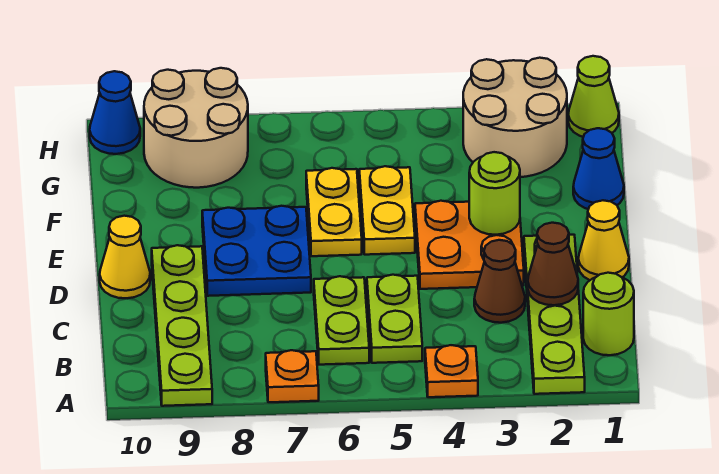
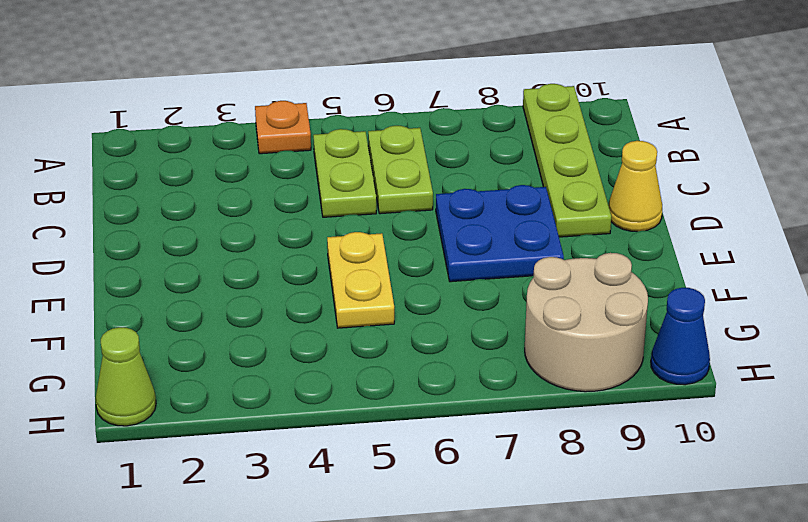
none -> lime plate A2:D2 level 1
none -> orange plate A7 level 1
none -> lime round brick B1 level 1

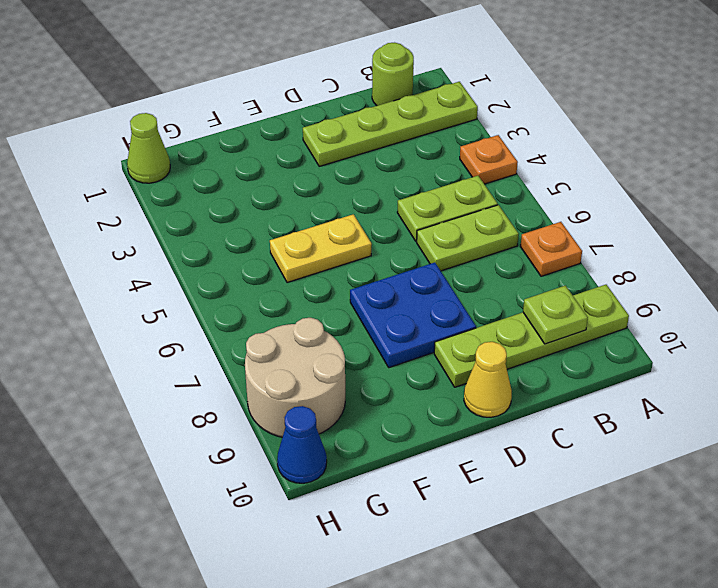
lime plate B9 level 2 -> none
none -> brown cone C3 level 1
none -> yellow cone D1 level 1
none -> orange plate D3:E4 level 1

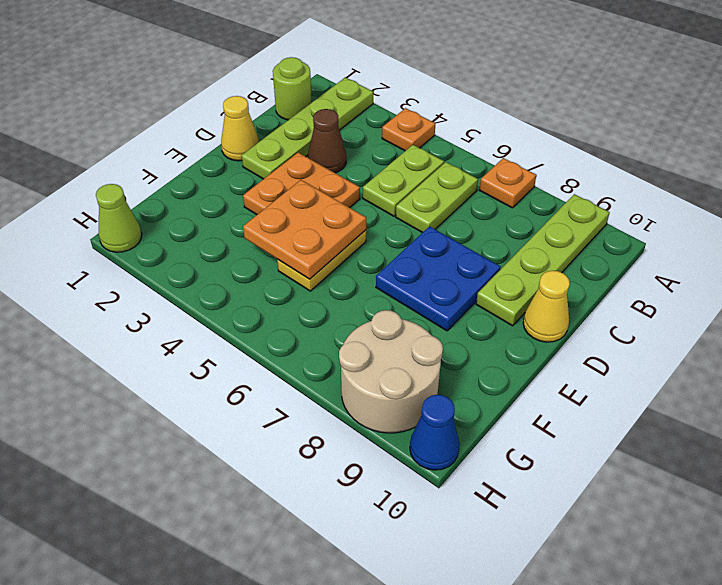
orange plate E4:F5 level 2 -> none
none -> yellow plate E6:F6 level 1
none -> blue cone F1 level 1
none -> tan round brick G2:H3 level 1

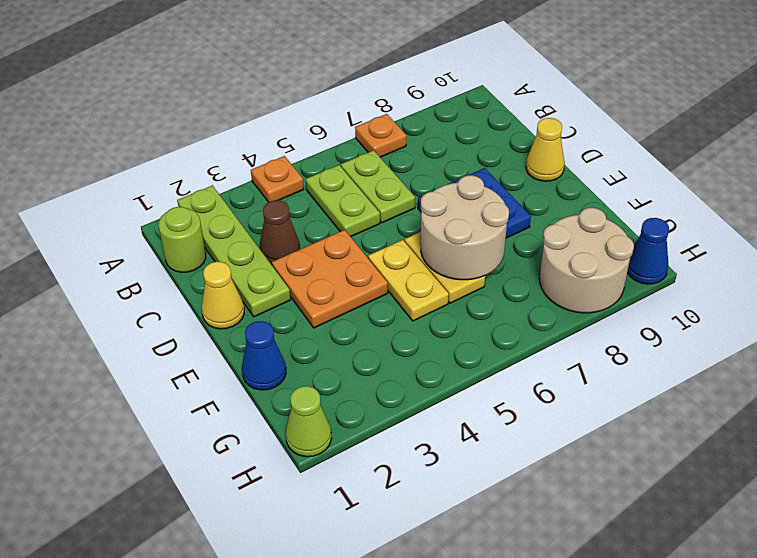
tan round brick E6:F7 level 2 -> tan round brick G2:H3 level 1
none -> lime plate A9:D9 level 1
none -> brown cone C2 level 2
none -> lime round brick E3 level 2

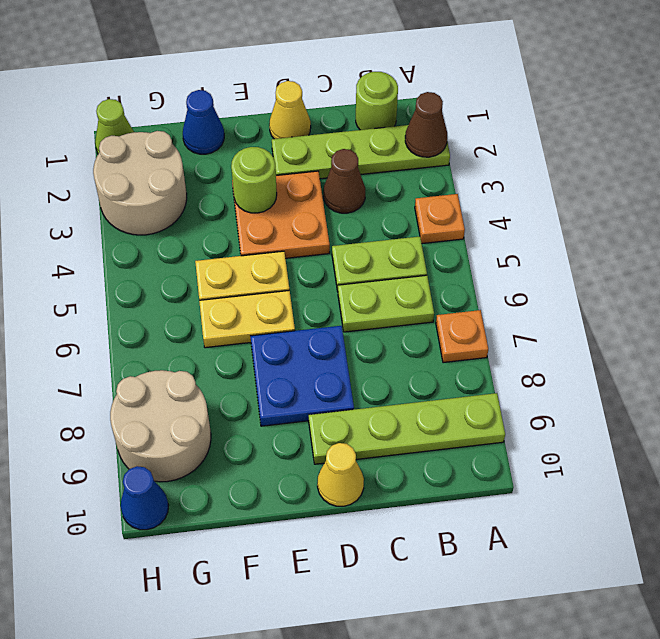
brown cone A2 level 2 -> brown cone C2 level 2

